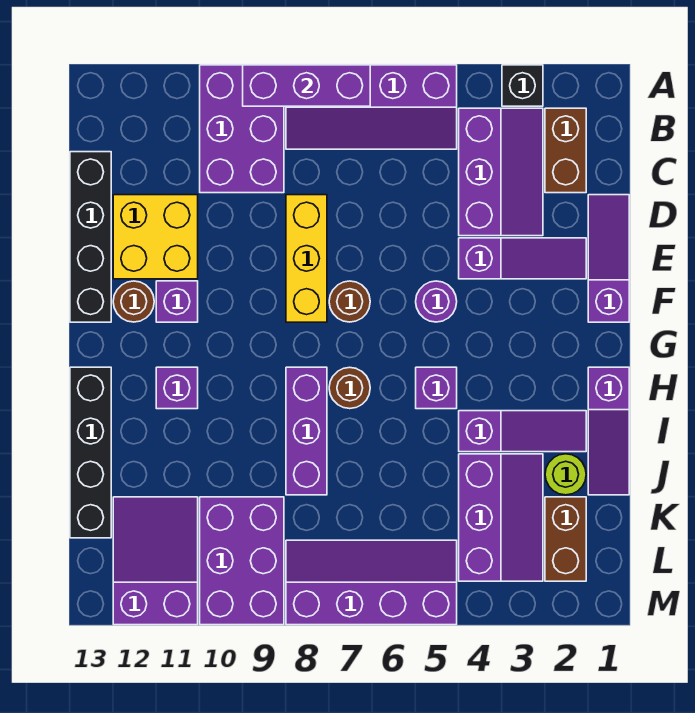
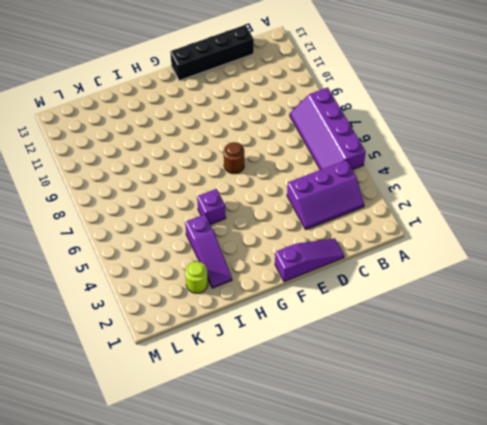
none -> black brick A3 level 1
none -> purple brick A9:C10 level 1
none -> brown brick B2:C2 level 1

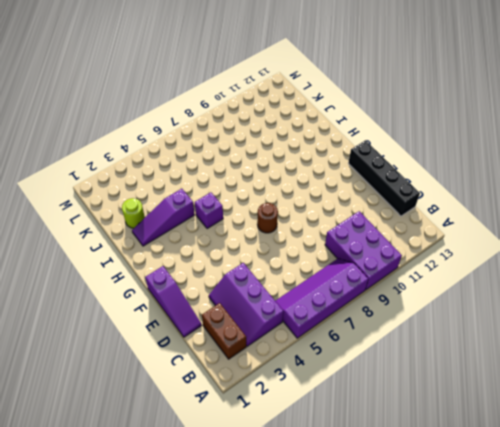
none -> black brick A3 level 1
none -> yellow brick D8:F8 level 1
none -> yellow brick D11:E12 level 1

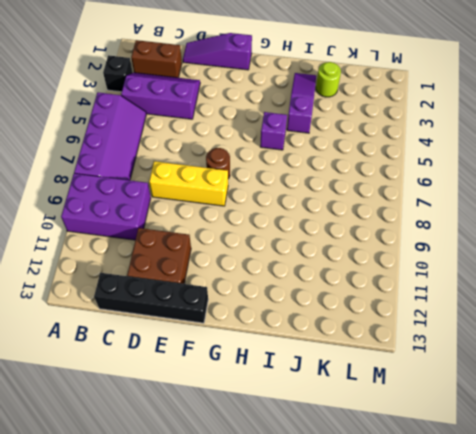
brown brick D11:E12 level 1 -> yellow brick D11:E12 level 1
none -> purple slope E2:E4 level 1 top 4
none -> purple round brick F5 level 1
none -> purple brick F11 level 1

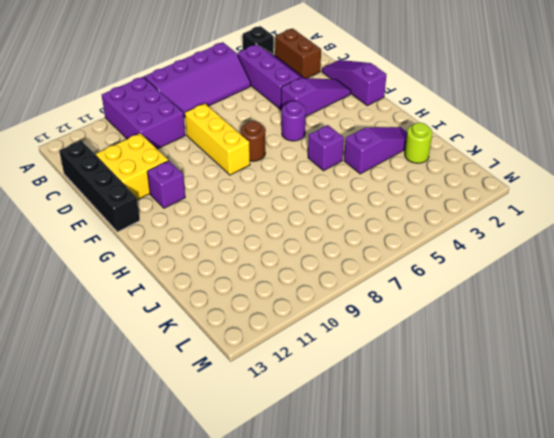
none -> brown round brick F12 level 1
none -> purple slope H1:J1 level 1 top H
none -> brown round brick H7 level 1

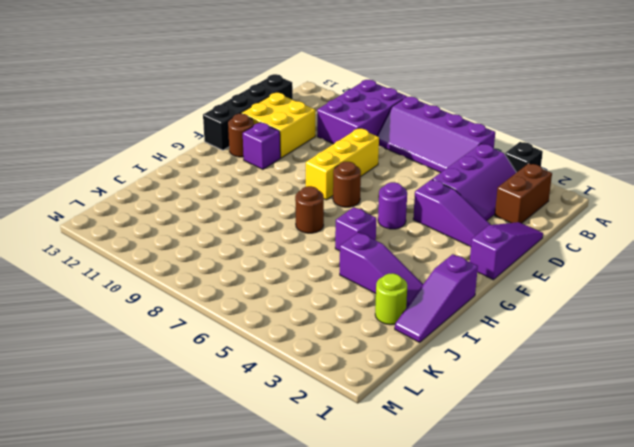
none -> purple brick H8:J8 level 1
none -> purple brick H11 level 1
none -> black brick H13:K13 level 1

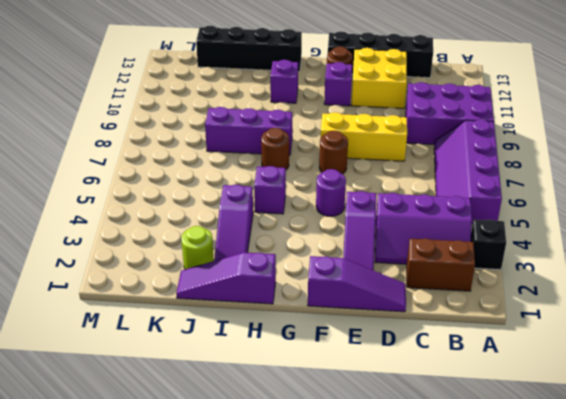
none -> purple slope J3:L4 level 1 top 4
none -> brown brick K2:L2 level 1
none -> purple brick K9:M10 level 1

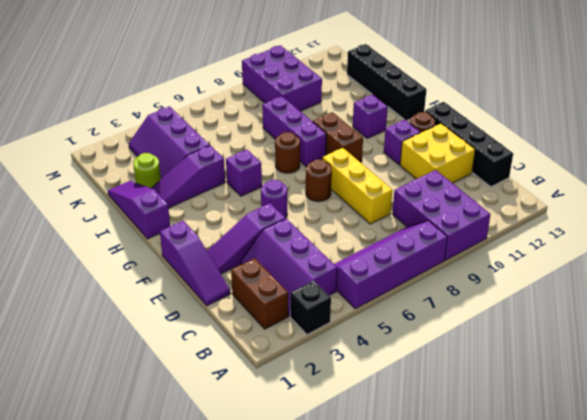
brown brick G9:H9 level 1 -> brown brick K2:L2 level 1
none -> purple slope K11:M12 level 1 top M
none -> purple slope L5:M8 level 1 top M
none -> purple brick A7:A9 level 2

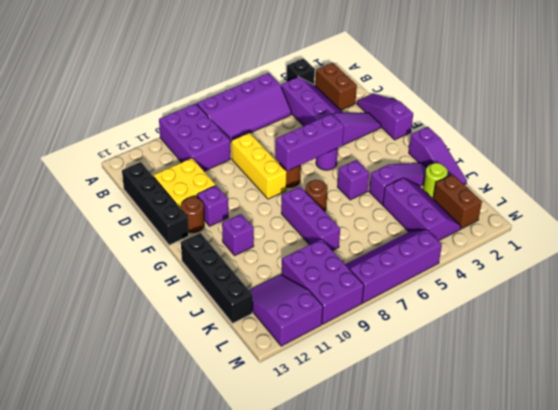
purple brick F5:F7 level 2 -> purple brick A7:A9 level 2

